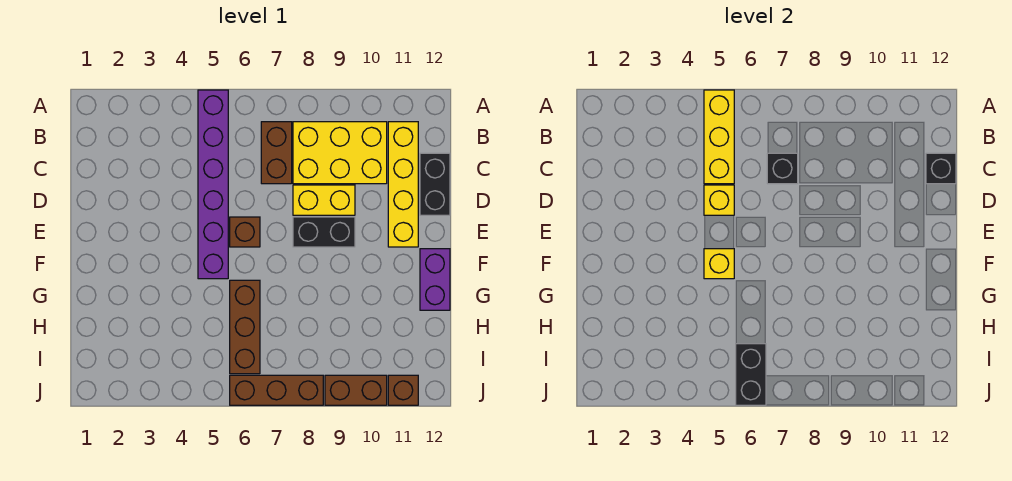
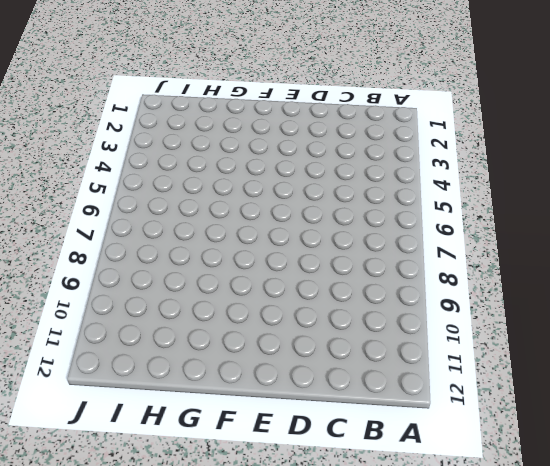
none -> purple brick A5:F5 level 1
none -> brown brick B7:C7 level 1
none -> yellow brick B8:C10 level 1

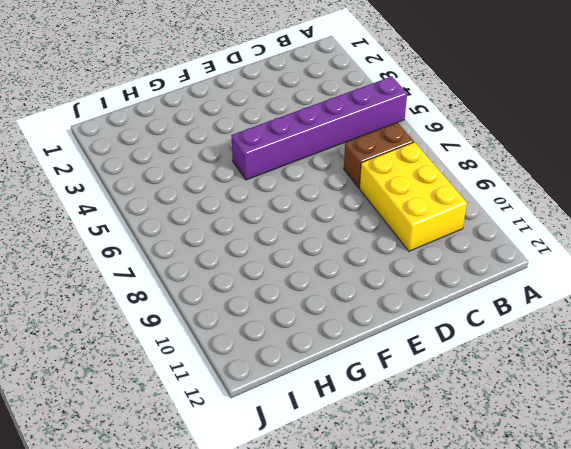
none -> yellow brick B11:E11 level 1
none -> black brick C12:D12 level 1
none -> yellow brick D8:D9 level 1

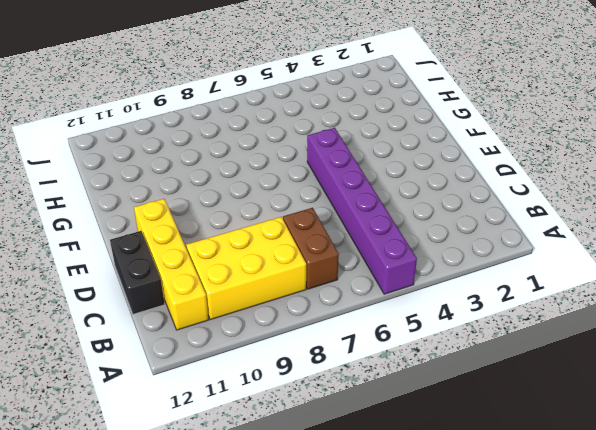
none -> yellow brick D8:D9 level 1
none -> brown brick E6 level 1
none -> black brick E8:E9 level 1

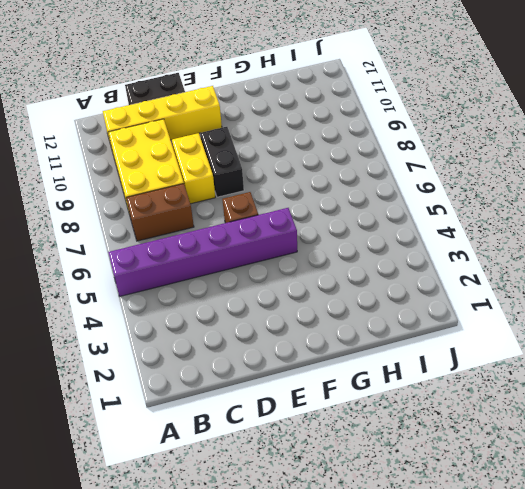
none -> purple brick F12:G12 level 1
none -> brown brick G6:I6 level 1
none -> brown brick J6:J8 level 1

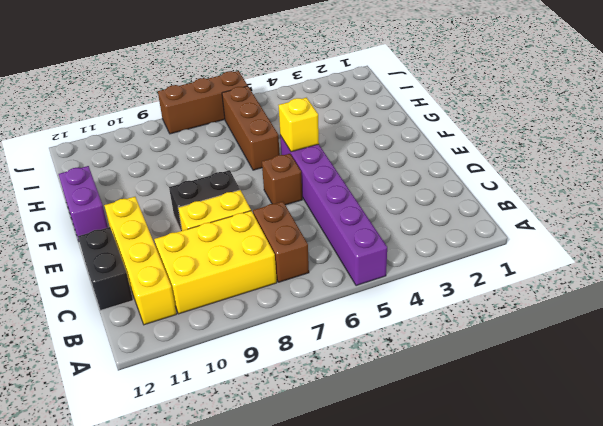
none -> brown brick J9:J10 level 1
none -> brown brick J11 level 1
none -> yellow brick A5:C5 level 2

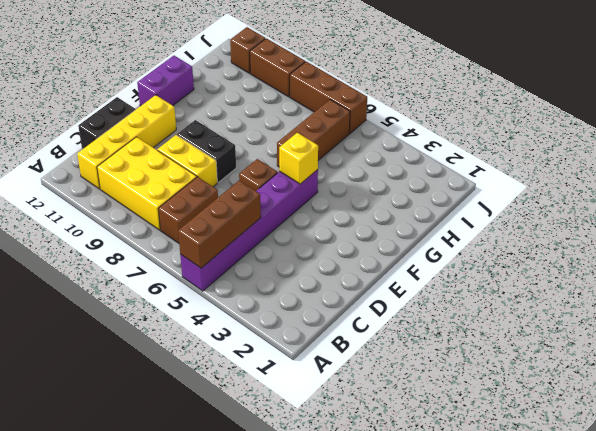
brown brick A5:C5 level 2 -> yellow brick A5:C5 level 2
none -> black brick C7 level 2
none -> black brick C12 level 2
none -> yellow brick D5 level 2

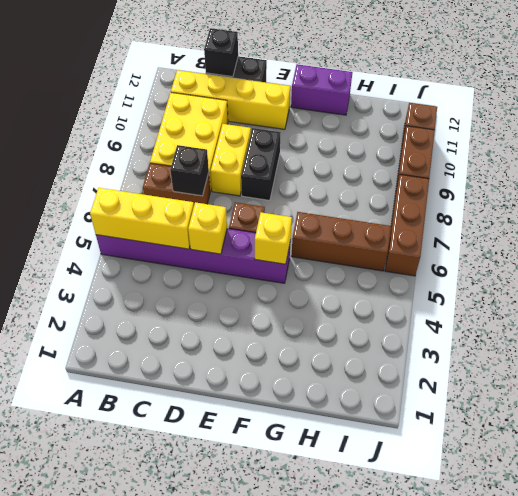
none -> black brick I6:J6 level 2

